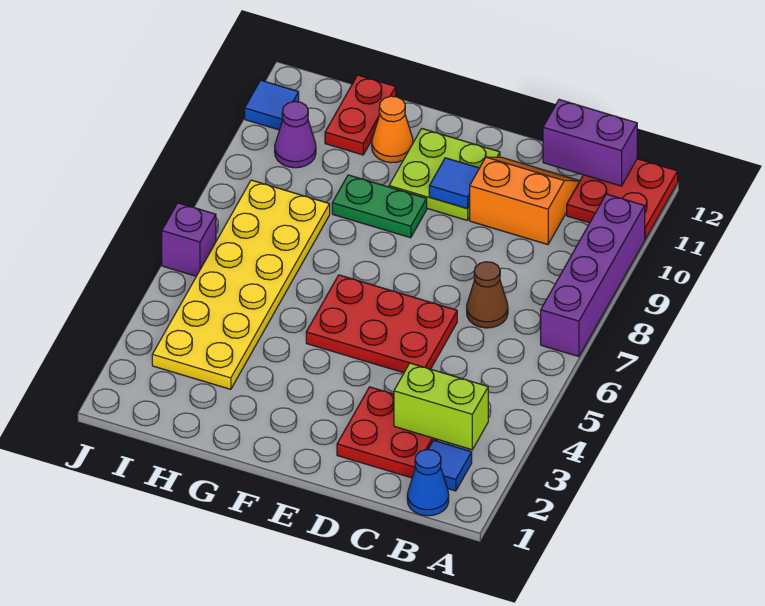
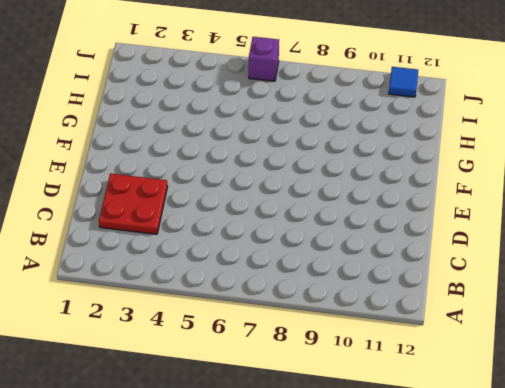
none -> purple brick A7:A10 level 1
none -> red plate A11:B12 level 1
none -> blue cone B1 level 1

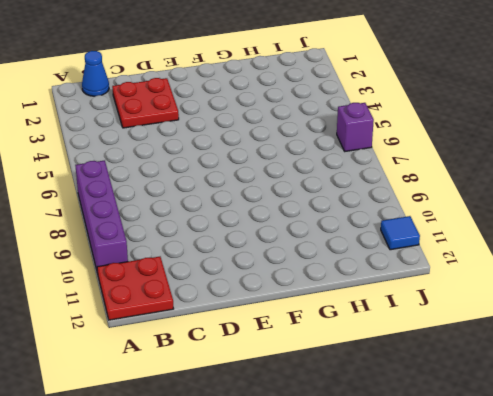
none -> blue tile B2 level 1
none -> brown cone C7 level 1
none -> orange slope C10:D11 level 1 top 10

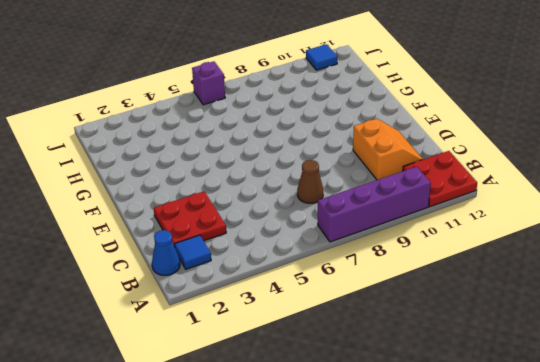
none -> red plate D5:F6 level 1
none -> lime plate E10:F11 level 1
none -> green plate F9:G9 level 1

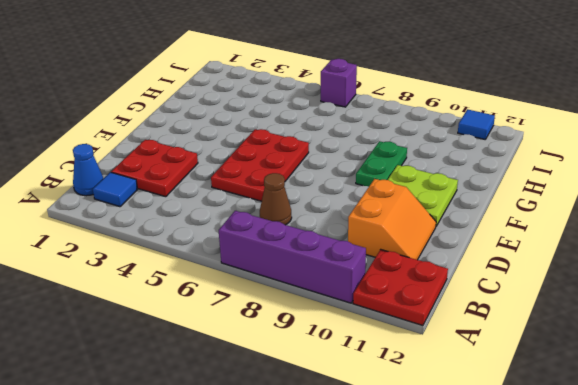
none -> orange cone G11 level 1
none -> yellow plate H3:I8 level 1
none -> red plate H11:H12 level 1

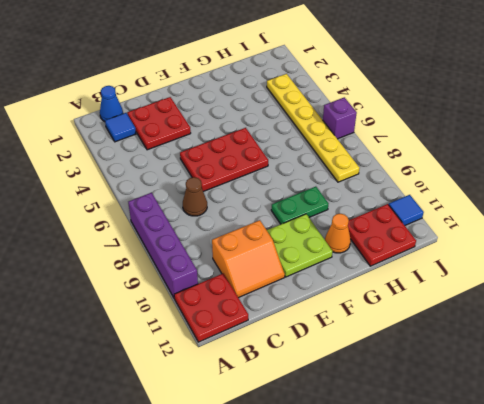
red plate H11:I12 level 1 -> red plate H11:H12 level 1
yellow plate I3:I8 level 1 -> yellow plate H3:I8 level 1
none -> purple cone I10 level 1
none -> lime brick B3:C3 level 2
none -> purple brick B12:C12 level 2

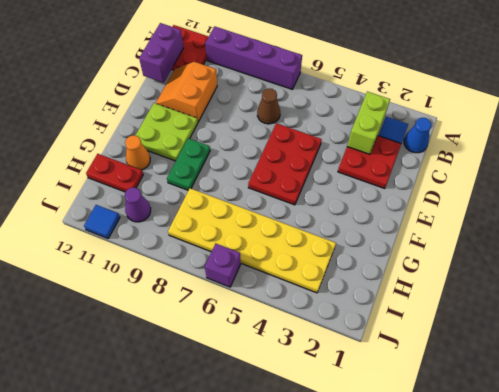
none -> blue tile E10 level 2

